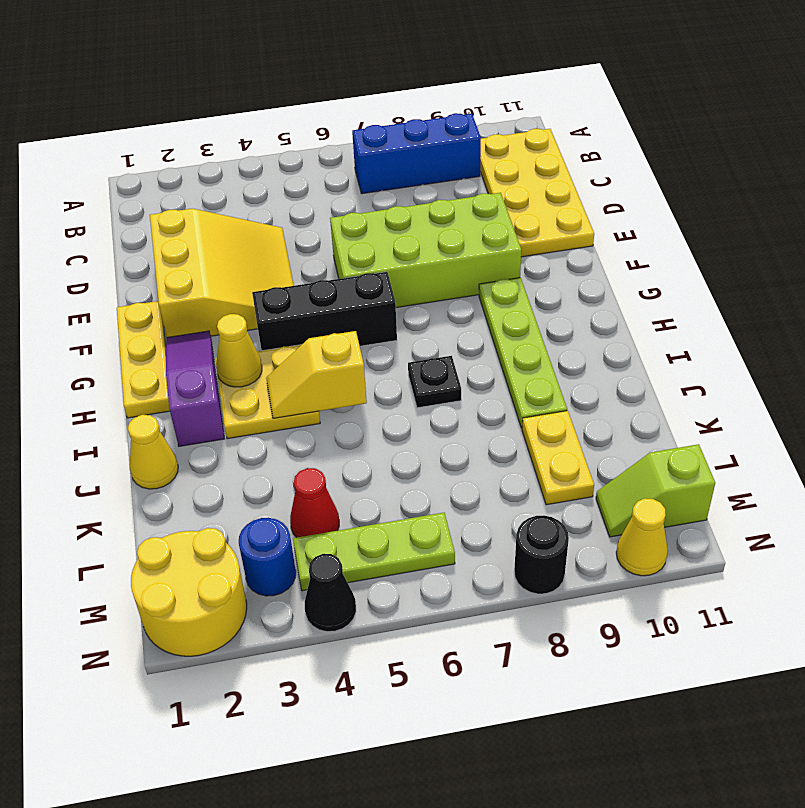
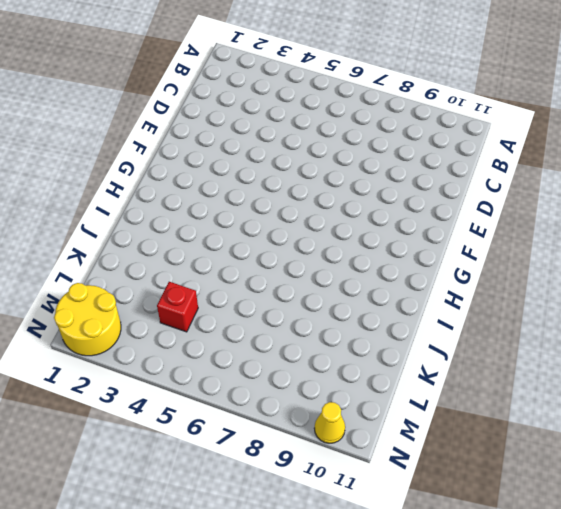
red brick L4 level 1 -> red cone L4 level 1
none -> blue brick B7:B9 level 1
none -> yellow plate B10:E11 level 1
none -> yellow slope D2:F4 level 1 top 2

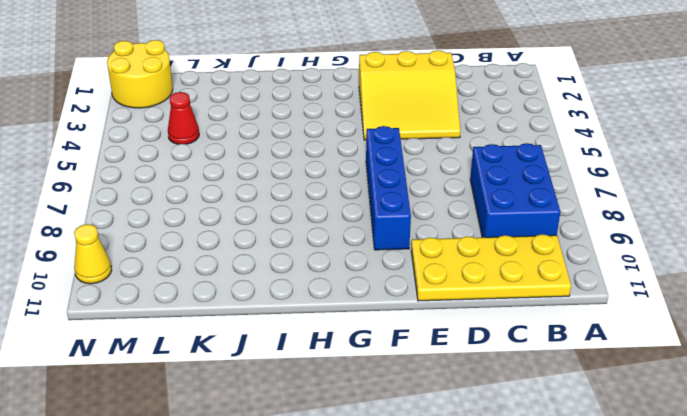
blue brick B7:C9 level 1 -> blue brick B7:B9 level 1
blue brick F6:F9 level 1 -> lime brick E6:F9 level 1
none -> yellow plate F1:H1 level 1
none -> purple slope G2:I2 level 1 top I
none -> black brick G4:G6 level 1

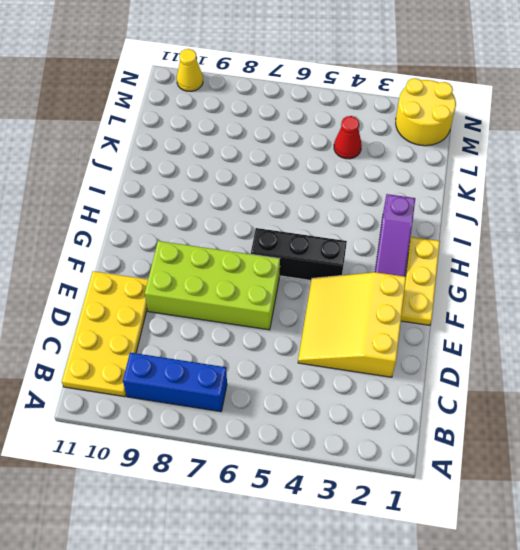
none -> lime plate G9:J9 level 1
none -> yellow plate H3:I4 level 1
none -> black plate I7 level 1

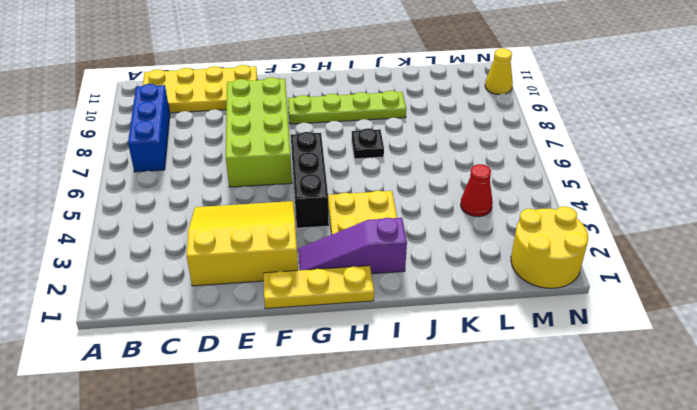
none -> yellow cone J1 level 1
none -> yellow plate K9:L9 level 1
none -> blue round brick M3 level 1

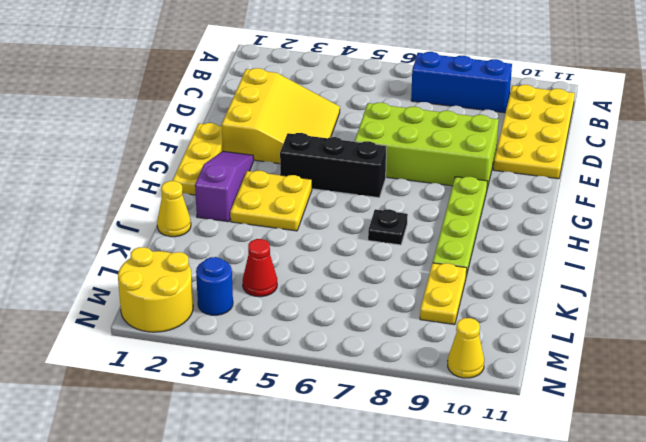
none -> lime plate M4:M6 level 1
none -> lime slope M10:M11 level 1 top 11
none -> black cone N4 level 1

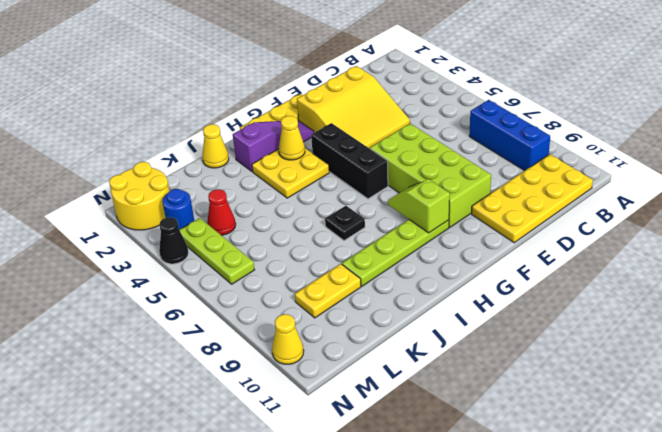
lime slope G8:G9 level 2 top 9 -> lime slope M10:M11 level 1 top 11
none -> black round brick N8 level 1
none -> yellow slope I4:I5 level 2 top 5

